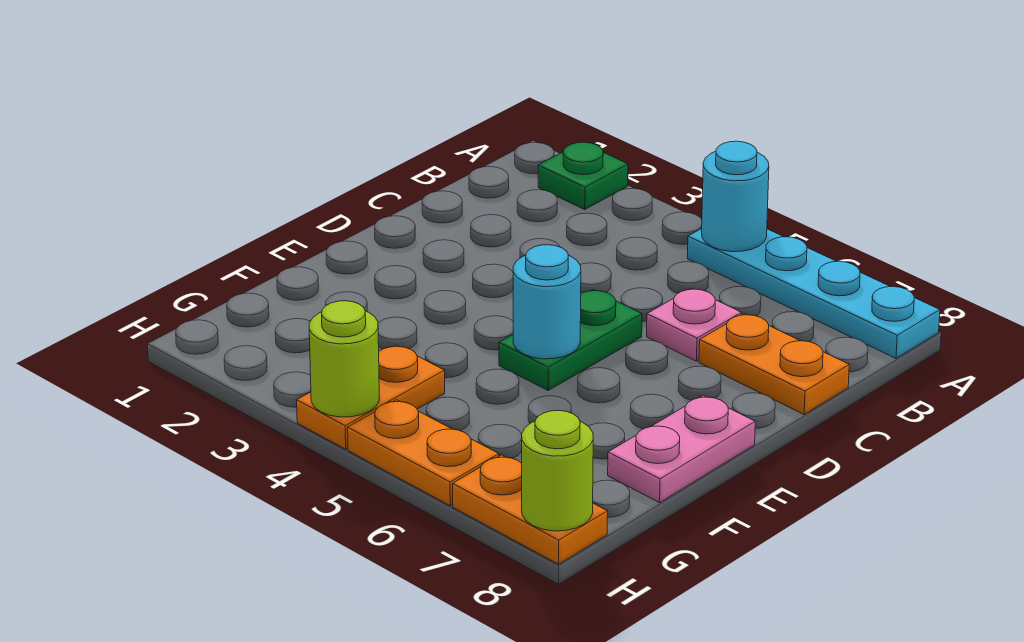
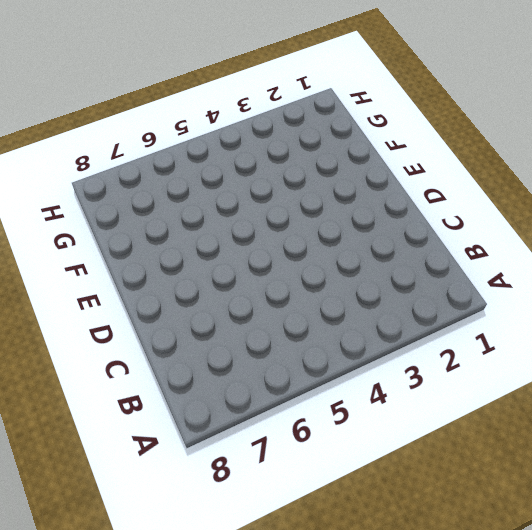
none -> green plate A2 level 1
none -> cyan plate A5:A8 level 1
none -> pink plate C6 level 1

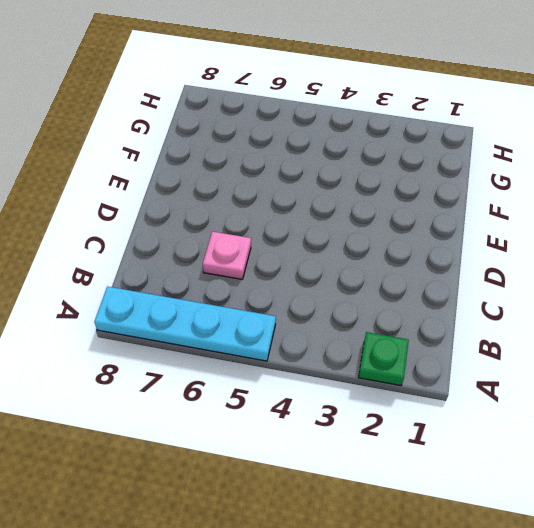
none -> orange plate C7:C8 level 1
none -> green plate D5:E5 level 1
none -> pink plate E8:F8 level 1

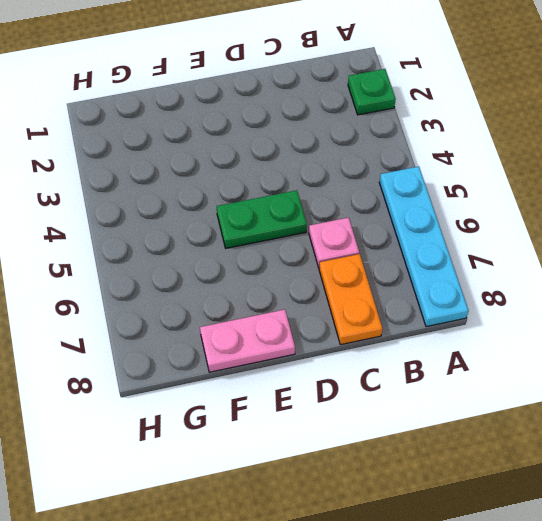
none -> orange plate G4:H4 level 1
none -> orange plate H5:H6 level 1
none -> orange plate H7:H8 level 1

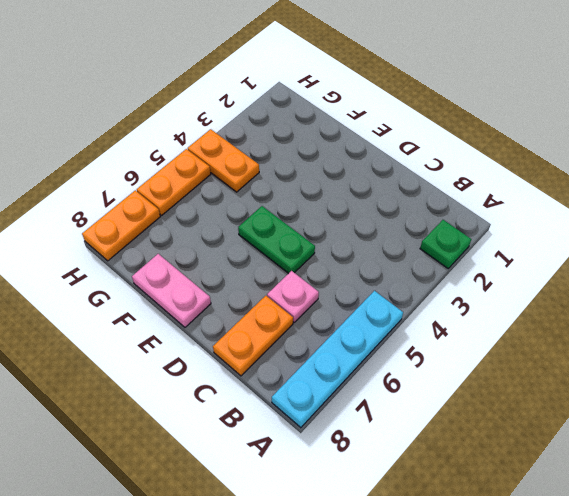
none -> cyan round brick A5 level 2
none -> cyan round brick E5 level 2
none -> lime round brick H4 level 2

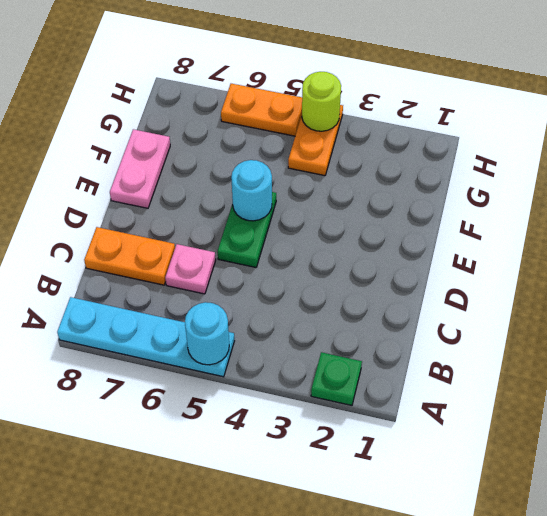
none -> orange plate H7:H8 level 1
none -> lime round brick H8 level 2

